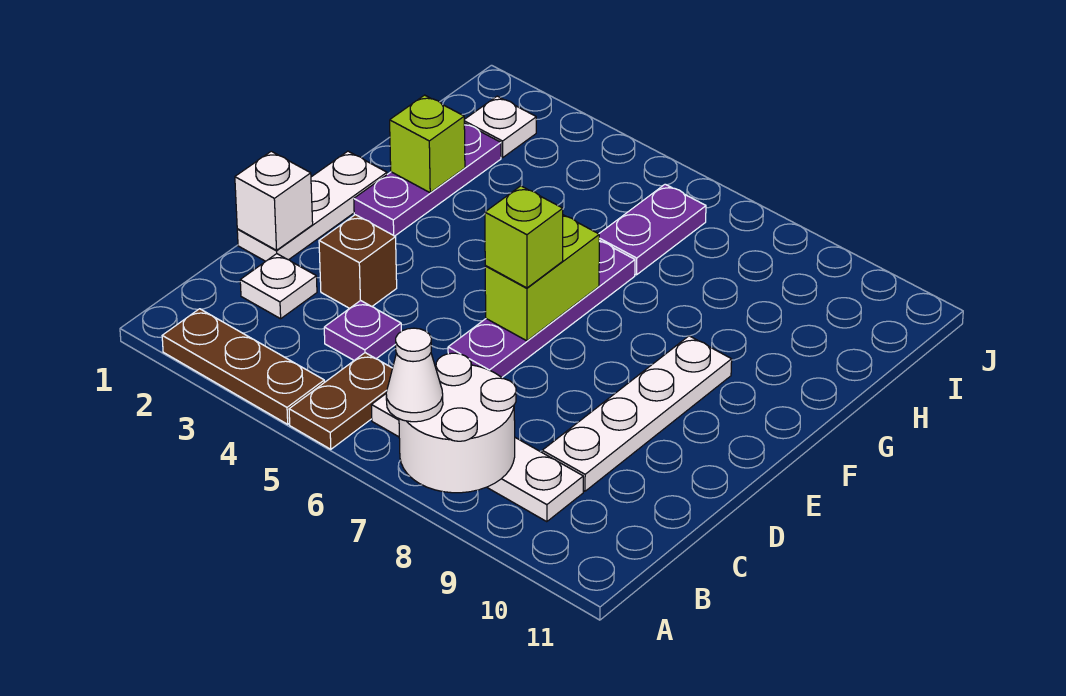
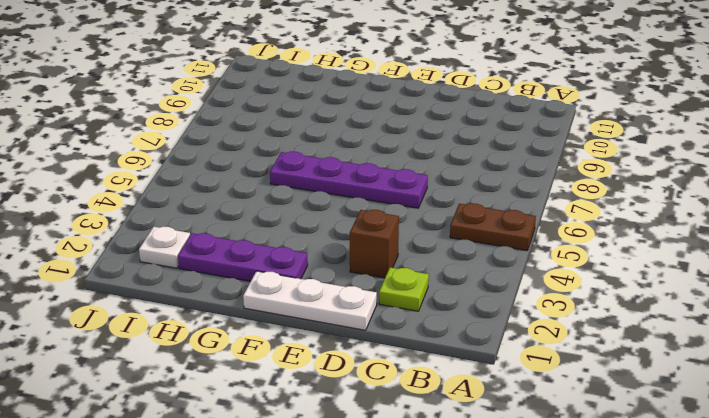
lime plate C2 level 1 -> white plate C2 level 1
none -> brown plate A2:A4 level 1
none -> white plate B6:B9 level 1
none -> purple plate C4 level 1

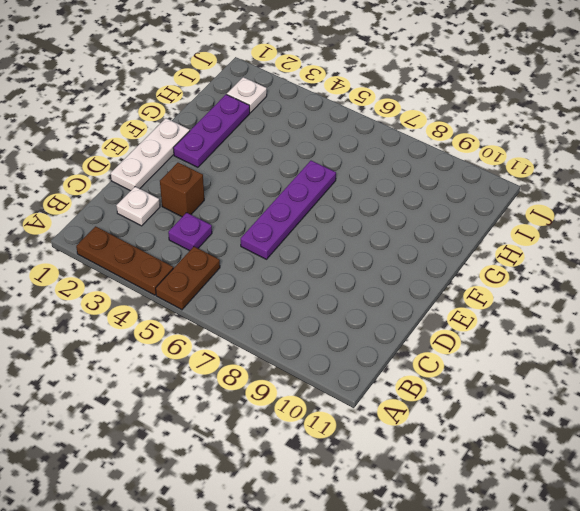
none -> white plate B6:B9 level 1
none -> white plate C9:F9 level 1
none -> purple plate H6:I6 level 1

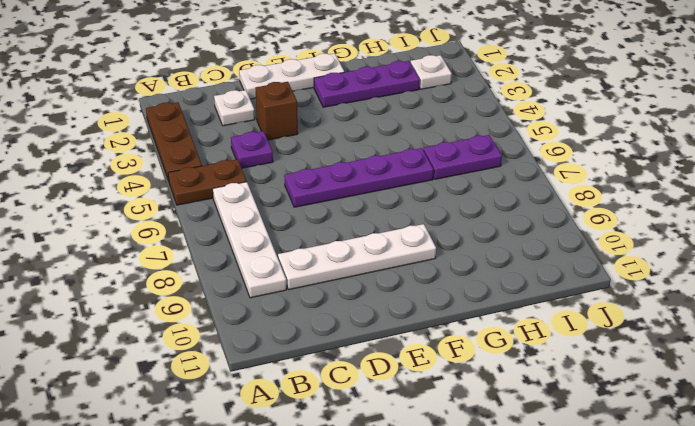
none -> white round brick A7:B8 level 2
none -> white brick D1 level 2
none -> lime brick E6:F6 level 2

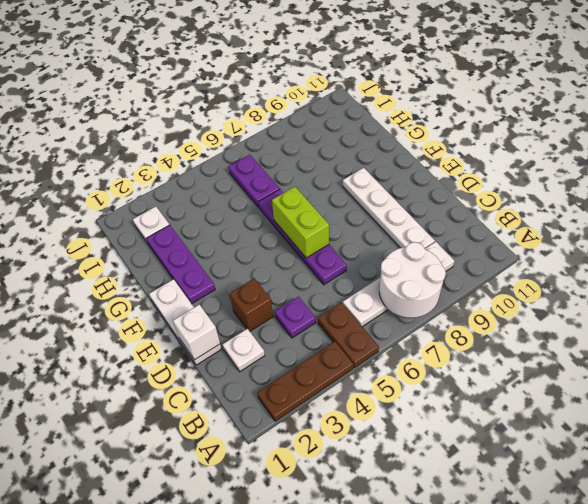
none -> lime brick G2 level 2
none -> white cone A7 level 3
none -> lime brick E6 level 3

